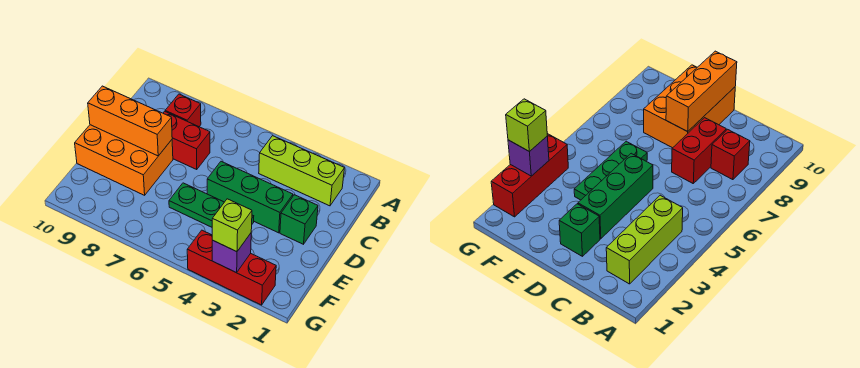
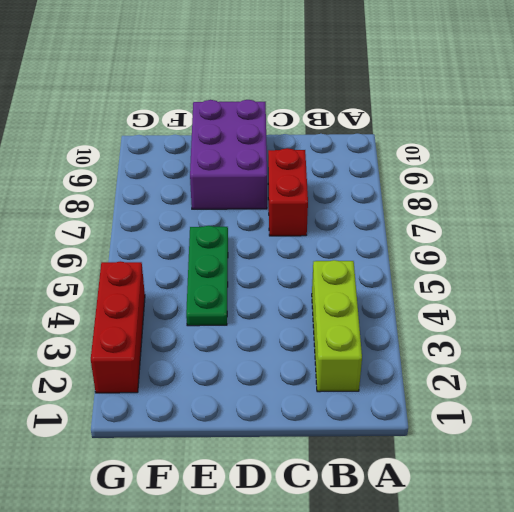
purple brick D8:E10 level 1 -> orange brick D8:E10 level 1
none -> red brick B8 level 1
none -> green brick D2 level 1

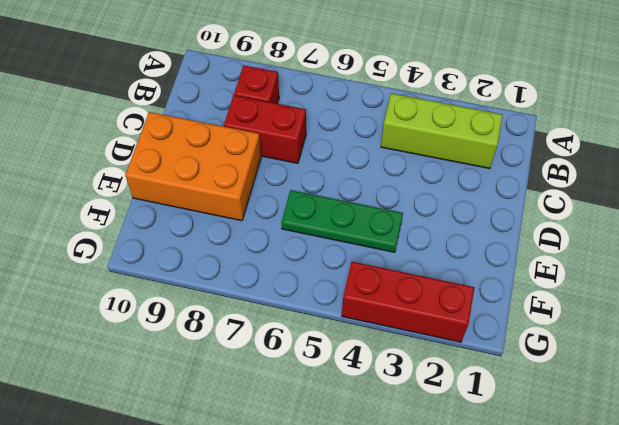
none -> green brick D2 level 1
none -> green brick D3:D5 level 1

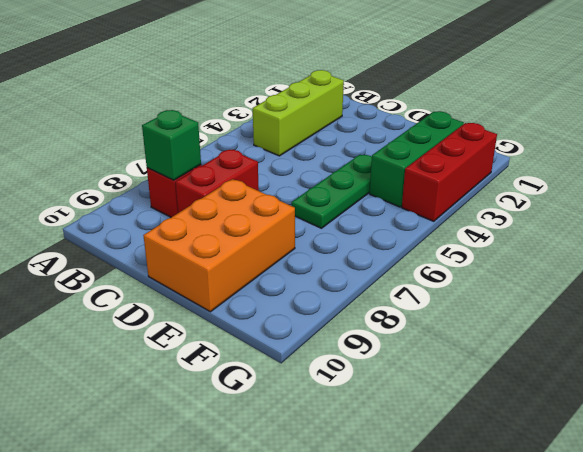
green brick B8 level 2 -> green brick D2 level 1
green brick F2:F4 level 1 -> green brick D3:D5 level 1
none -> orange brick D8:D10 level 2
none -> purple brick G3 level 2

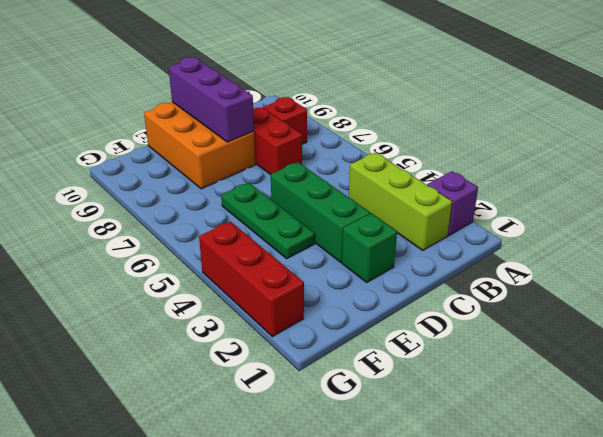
purple brick A2 level 1 -> purple brick G3 level 2
purple brick D8:D10 level 2 -> orange brick D8:D10 level 2
none -> lime brick G3 level 3

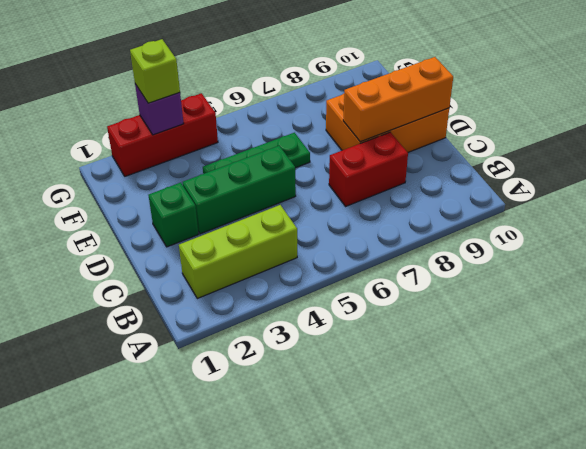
none -> red brick B8 level 1

